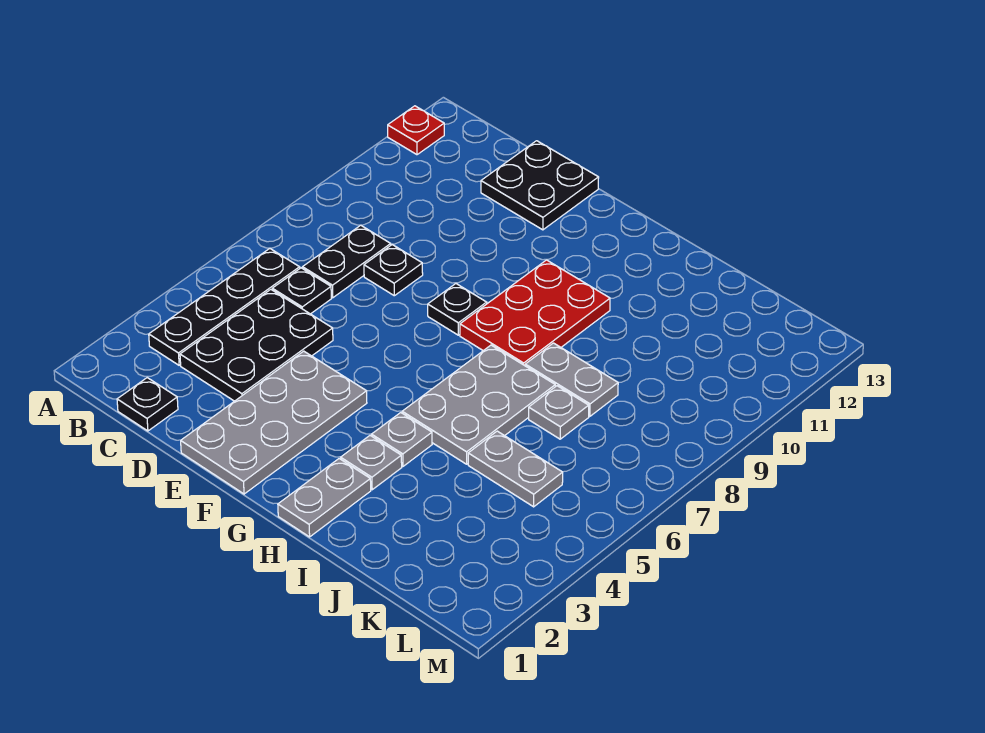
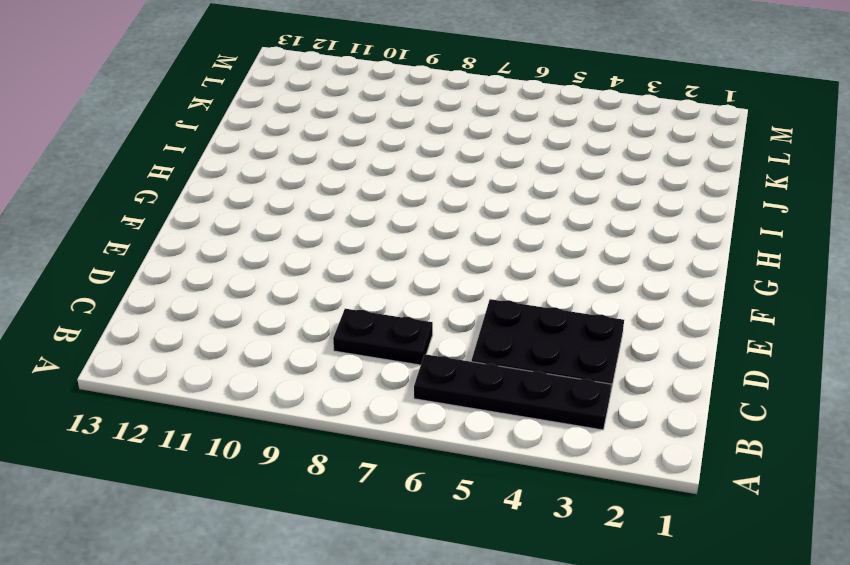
none -> red plate A12 level 1
none -> black plate C1 level 1
none -> black plate C6 level 1

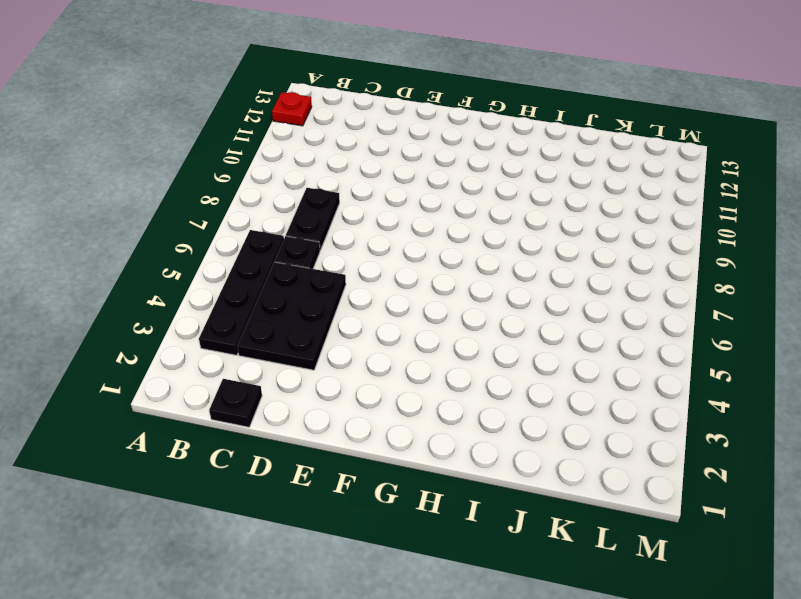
none -> black plate D8 level 1
none -> black plate D12:E13 level 1
none -> grey plate E1:F4 level 1

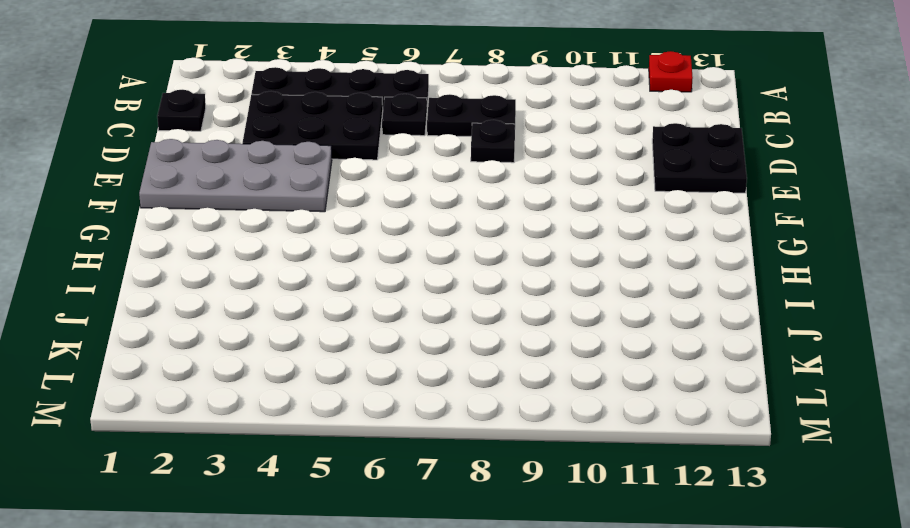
none -> black plate F8 level 1
none -> red plate G8:H10 level 1
none -> grey plate H1:H2 level 1

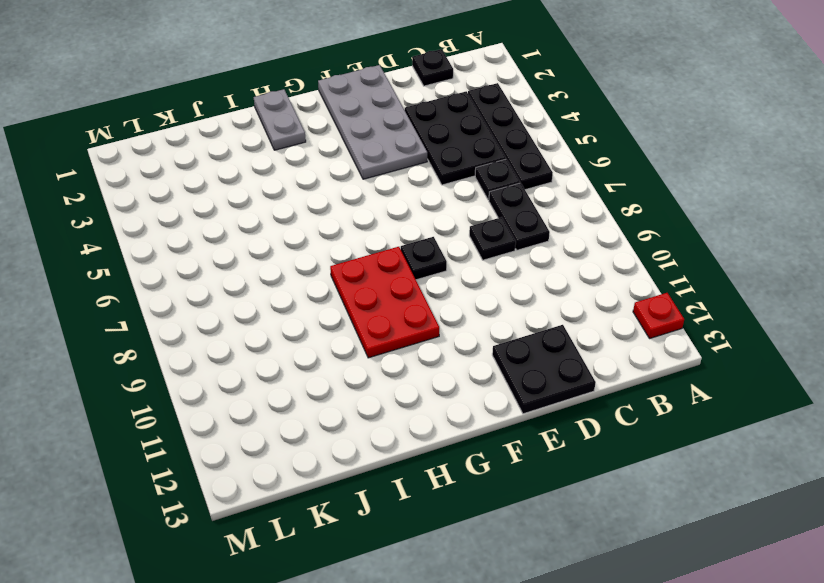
none -> grey plate H3 level 1
none -> grey plate H4 level 1
none -> grey plate H5:I7 level 1

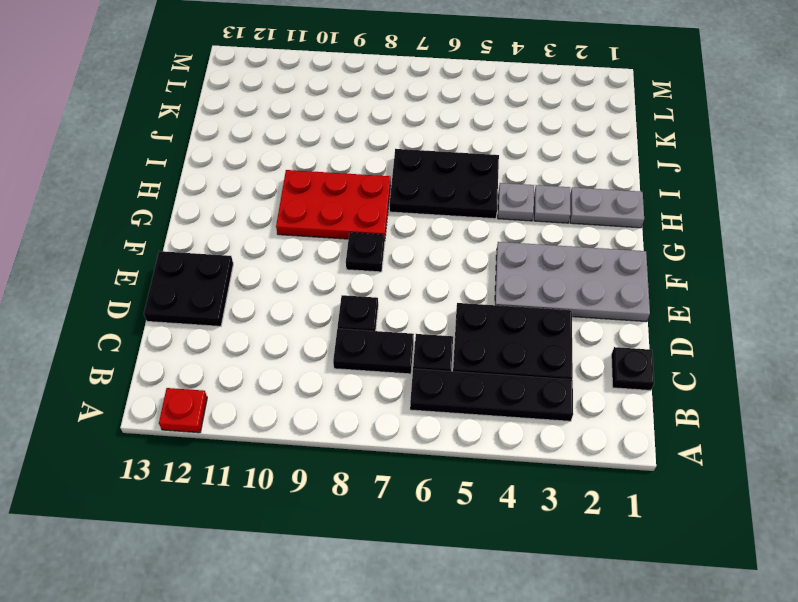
black plate H5:I7 level 1 -> grey plate H5:I7 level 1
none -> grey plate I8:J8 level 1
none -> grey plate J5:K5 level 1
none -> grey plate J7 level 1

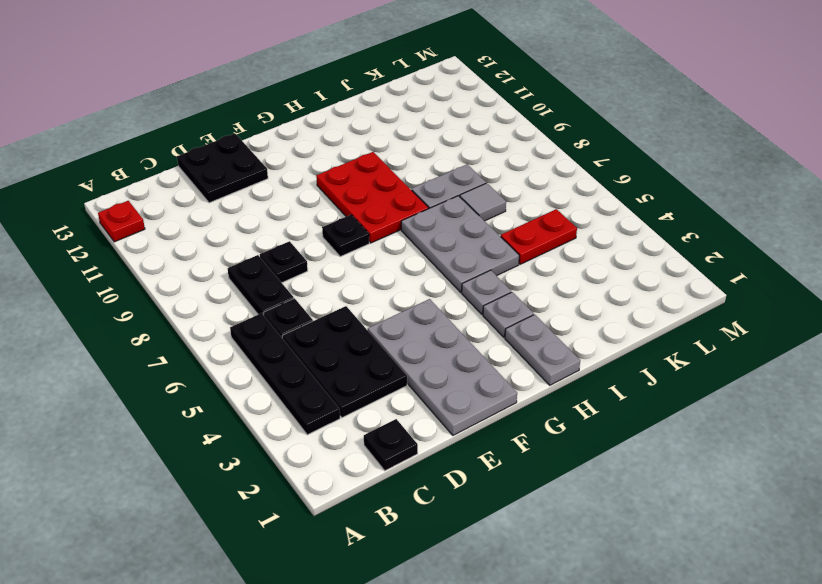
red plate J5:K5 level 1 -> grey plate J5:K5 level 1
grey tile J7 level 1 -> grey plate J7 level 1

